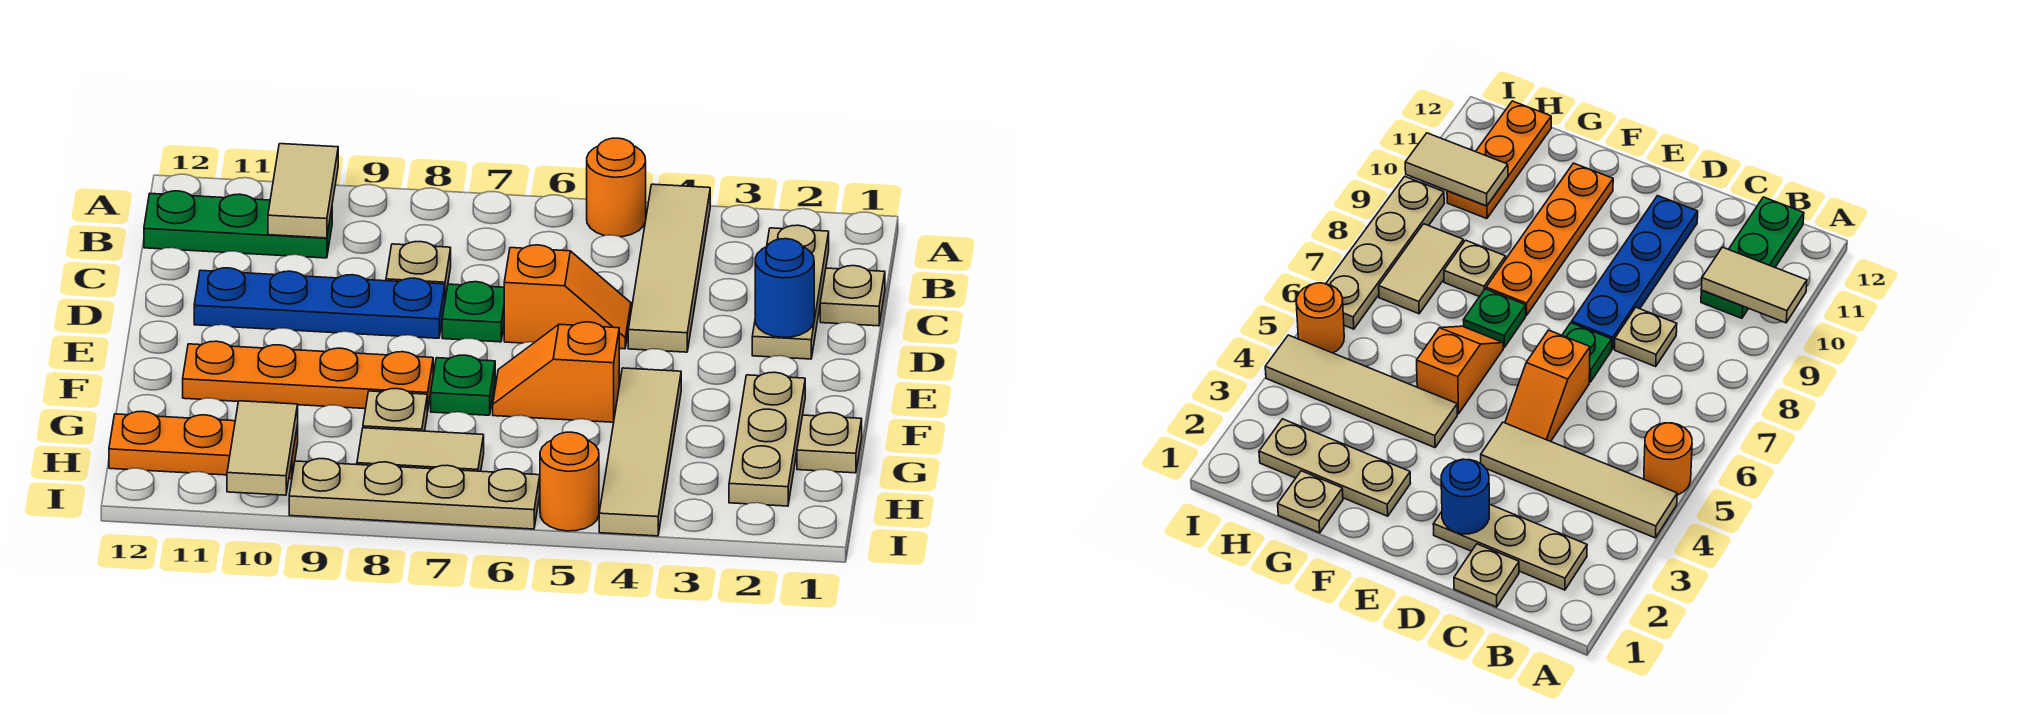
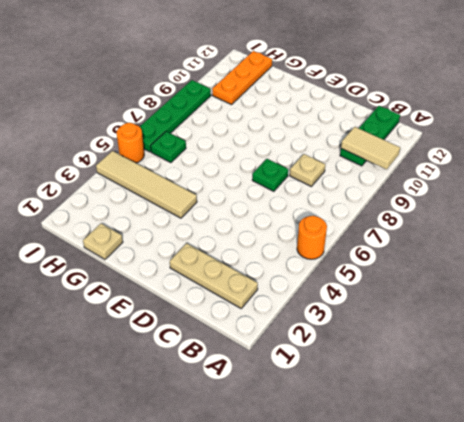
green plate H6 level 1 -> green plate F7 level 1
green plate I6:I9 level 1 -> tan plate I6:I9 level 1
none -> tan tile A4:D4 level 1
none -> tan plate C1 level 1
none -> orange slope D5:D6 level 1 top 6

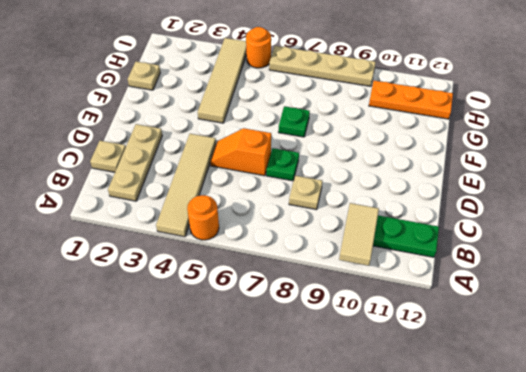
none -> blue plate D8:D11 level 1
none -> tan plate F2:H2 level 1
none -> orange slope F5:F6 level 1 top 5

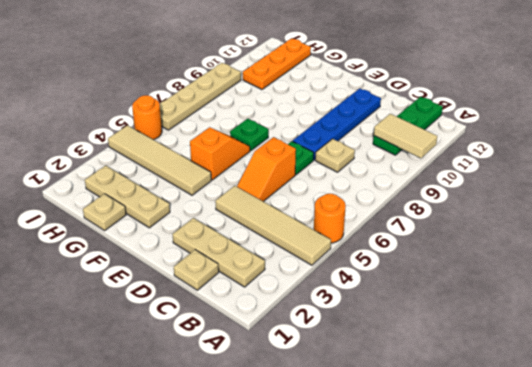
none -> orange plate F8:F11 level 1
none -> tan plate G8 level 1
none -> tan tile H7:H8 level 1

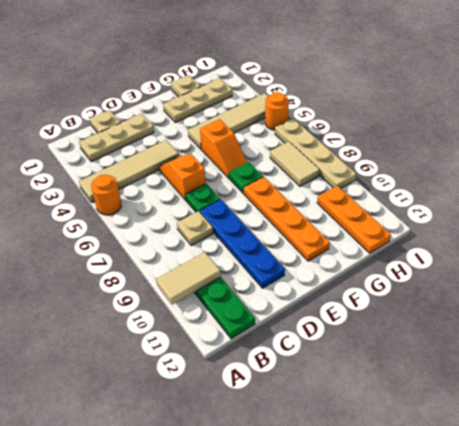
none -> tan plate G8 level 1
none -> blue round brick D2 level 2
none -> tan tile H10:I10 level 2

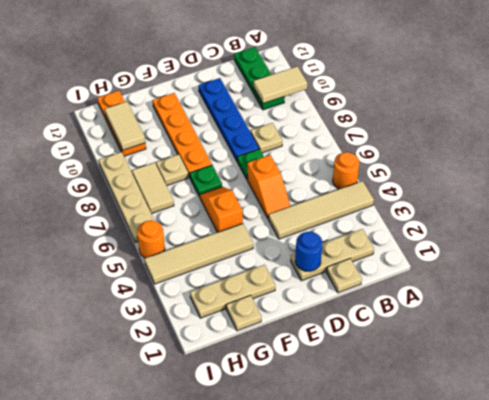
tan tile H10:H11 level 2 -> tan tile H10:I10 level 2

